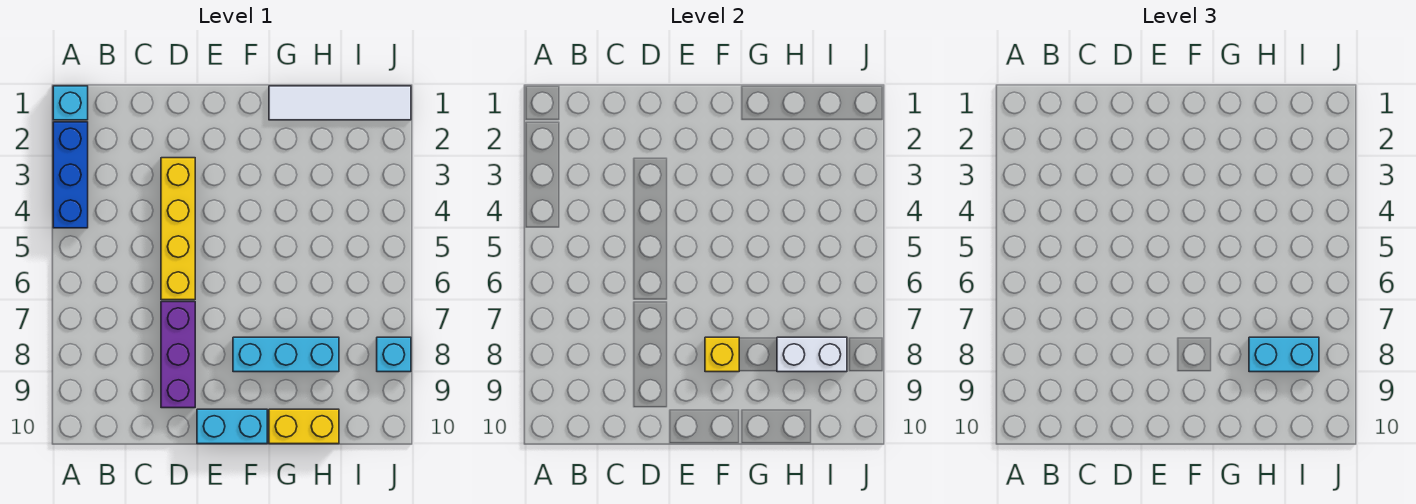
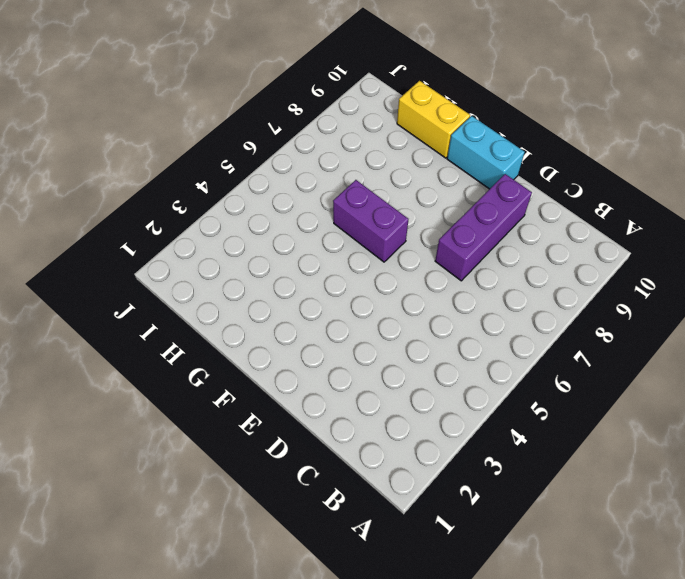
purple brick F6:G6 level 1 -> none
none -> cyan brick A1 level 1
none -> blue brick A2:A4 level 1
none -> yellow brick D3:D6 level 1

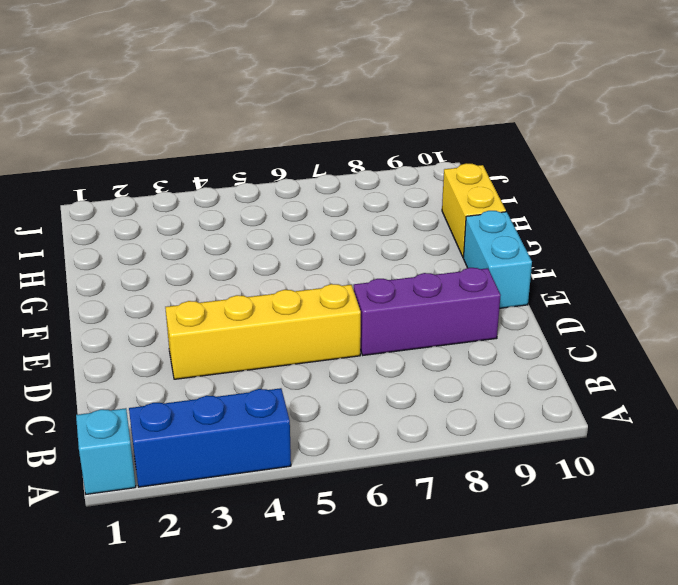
none -> cyan brick F8:H8 level 1
none -> white tile G1:J1 level 1
none -> cyan brick J8 level 1

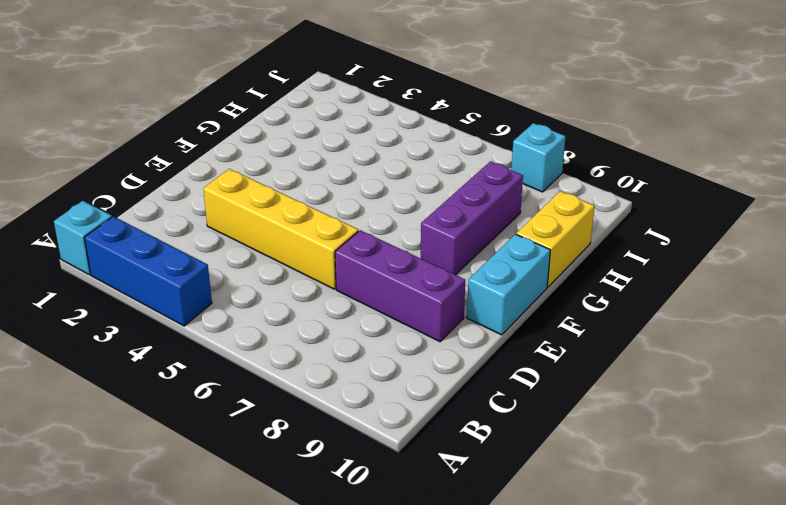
purple brick F8:H8 level 1 -> cyan brick F8:H8 level 1
none -> white tile G1:J1 level 1
none -> yellow brick F8 level 2
none -> white brick H8:I8 level 2

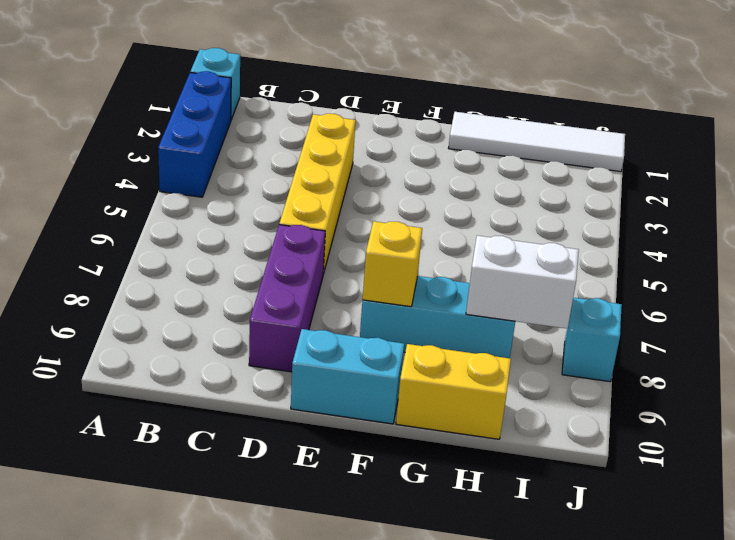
none -> cyan brick H8:I8 level 3

